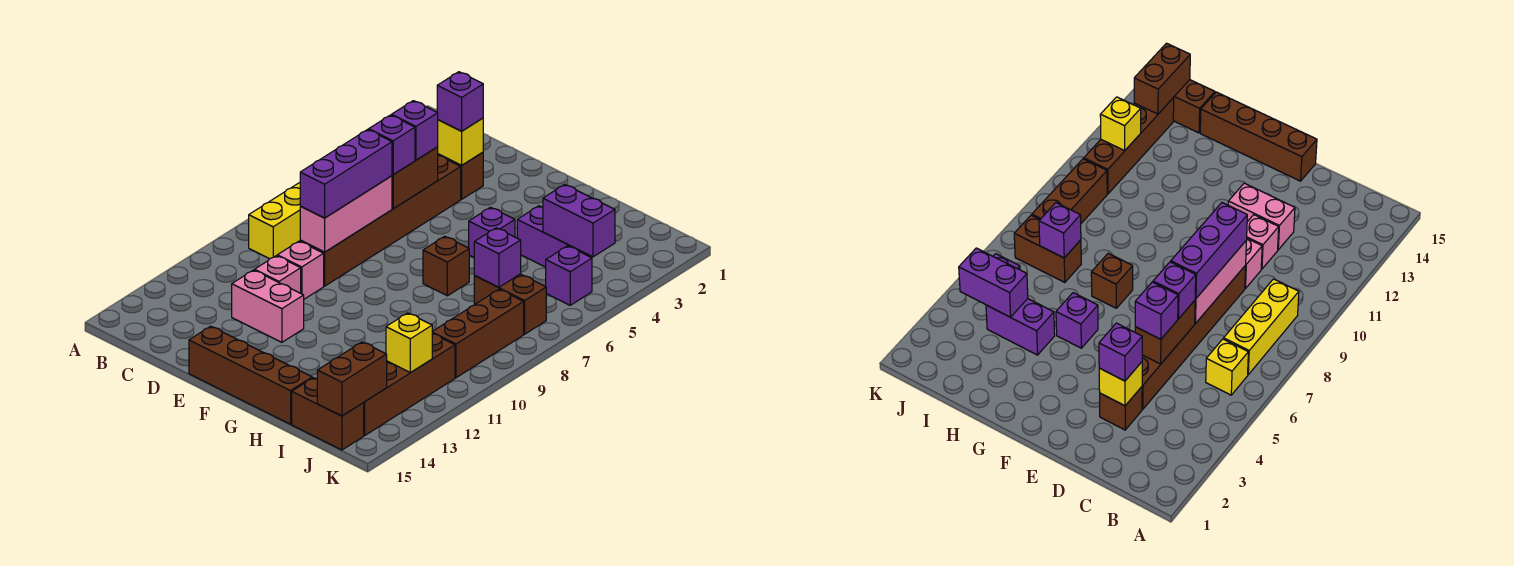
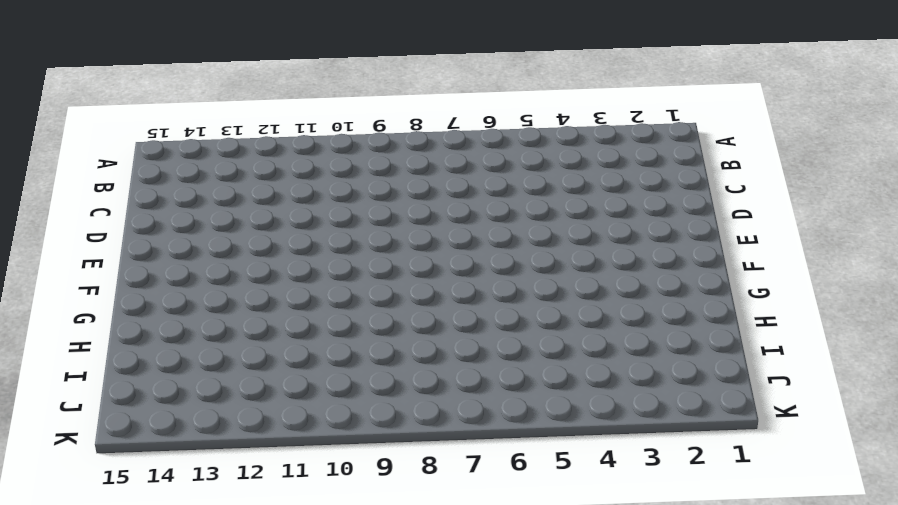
none -> yellow brick B6 level 1
none -> yellow brick B7:B9 level 1
none -> brown brick D3 level 1

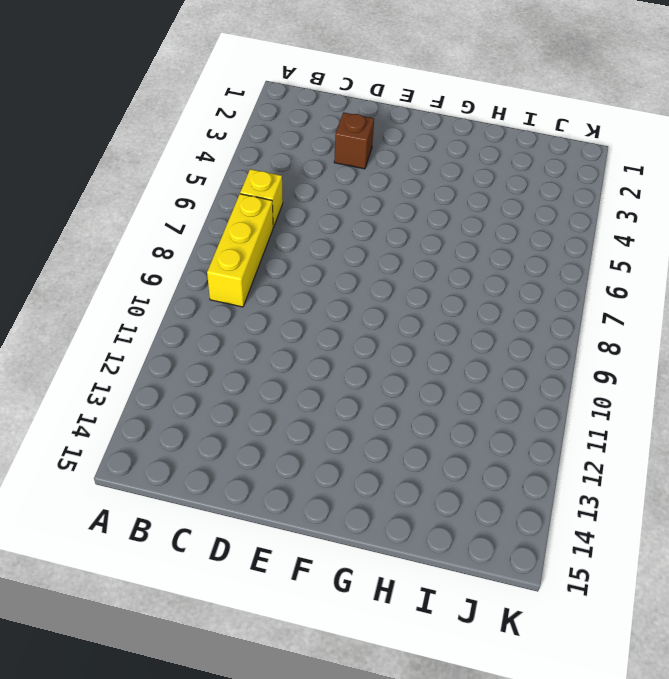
none -> brown brick D4:D9 level 1
none -> pink brick D10 level 1
none -> pink brick D11 level 1

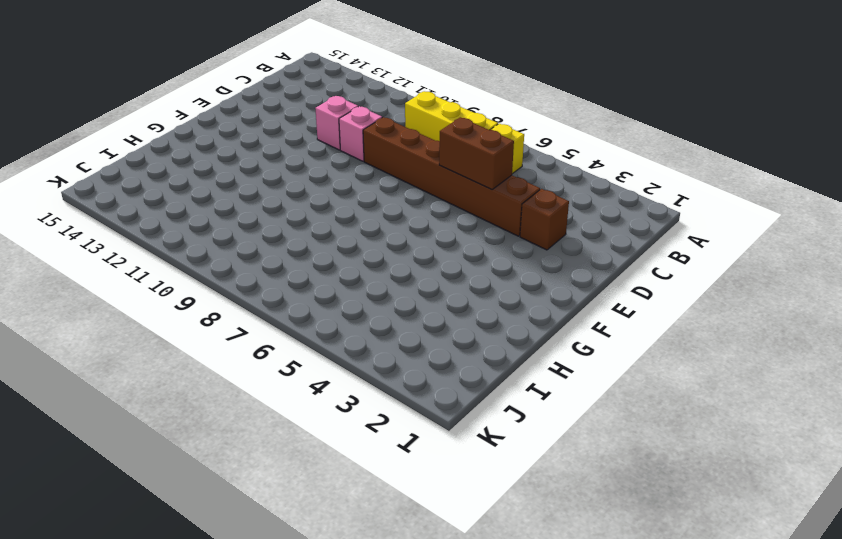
none -> pink brick D12:E12 level 1
none -> brown brick E15:H15 level 1
none -> purple brick G5 level 1

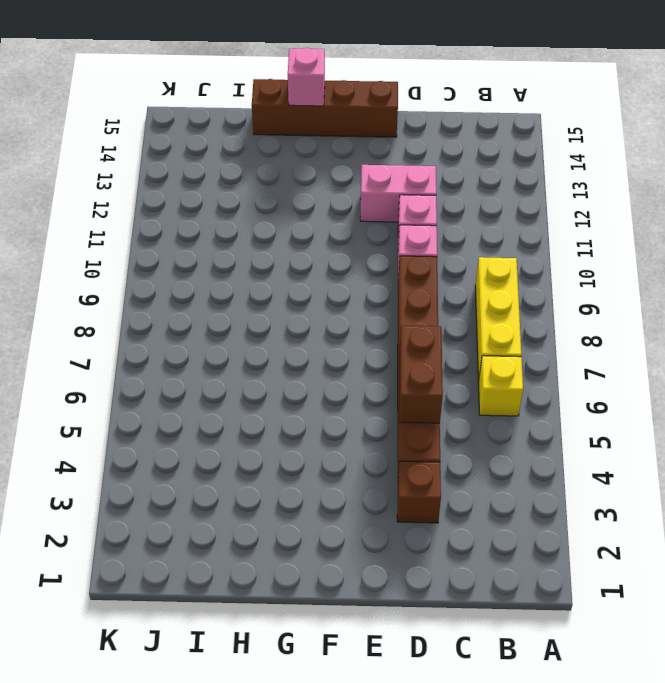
pink brick G15 level 2 -> none
none -> purple brick G5 level 1
none -> brown brick G7 level 1
none -> purple brick H4:I4 level 1

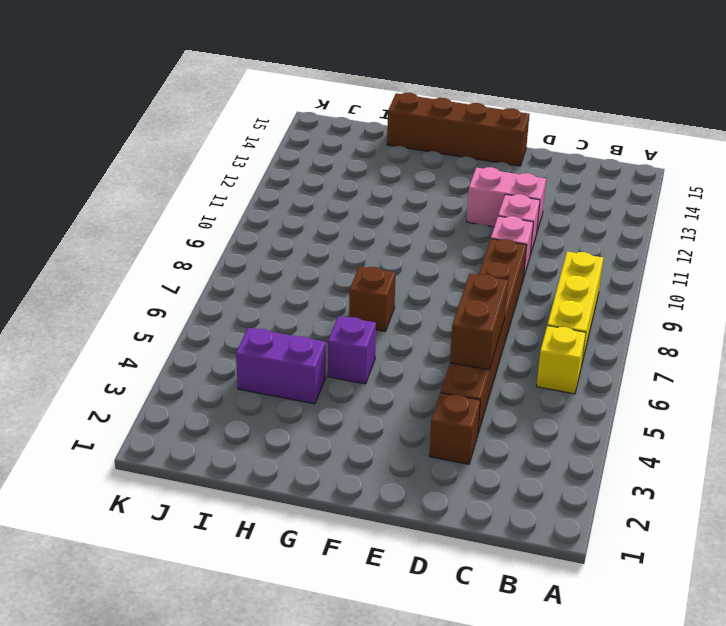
none -> brown brick I7:J7 level 1
none -> brown brick I15:J15 level 1
none -> purple brick J5 level 1

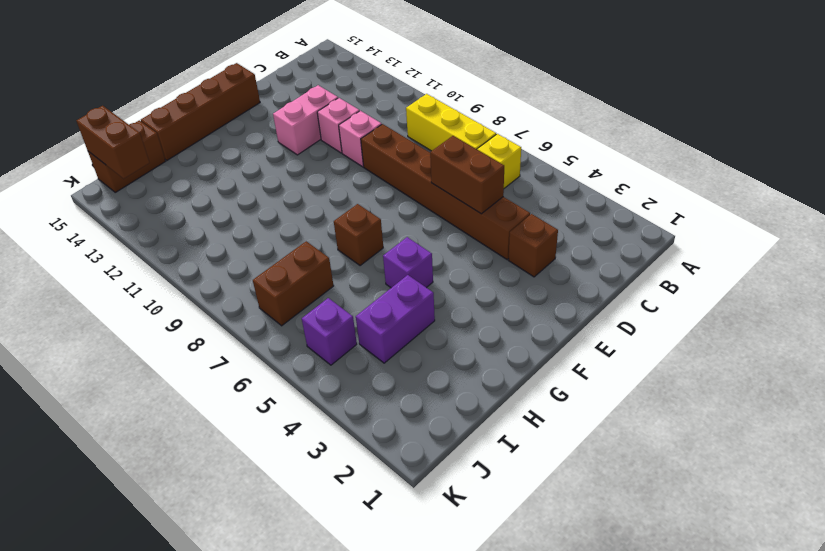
none -> brown brick J8:J10 level 1
none -> brown brick J11:J14 level 1
none -> yellow brick D3 level 2

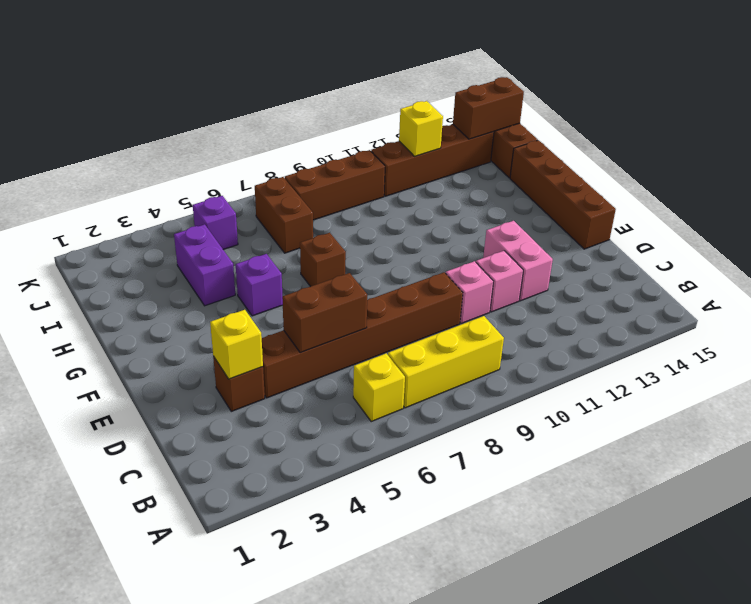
none -> pink brick D7:D9 level 2
none -> purple brick I4:J4 level 2
none -> purple brick I7 level 2

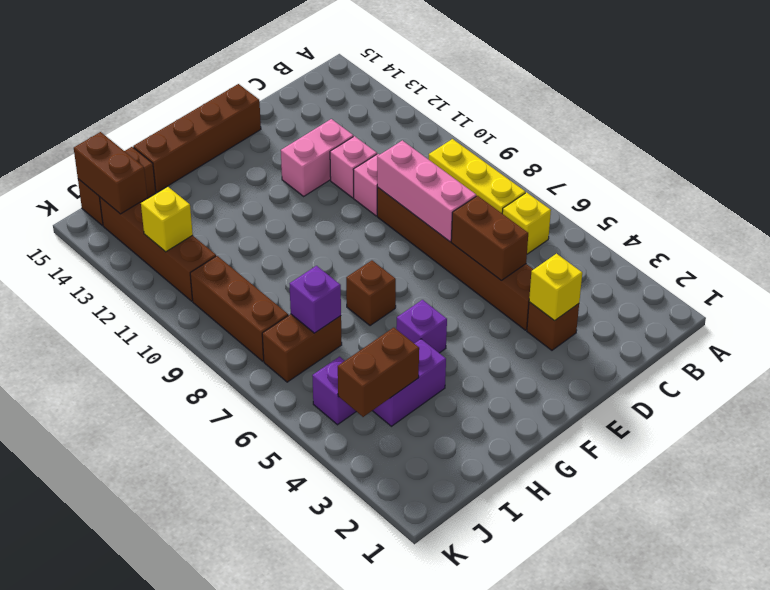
brown brick I4:J4 level 2 -> purple brick I4:J4 level 2
none -> purple brick D3 level 3
none -> purple brick D5 level 3
none -> purple brick D6 level 3

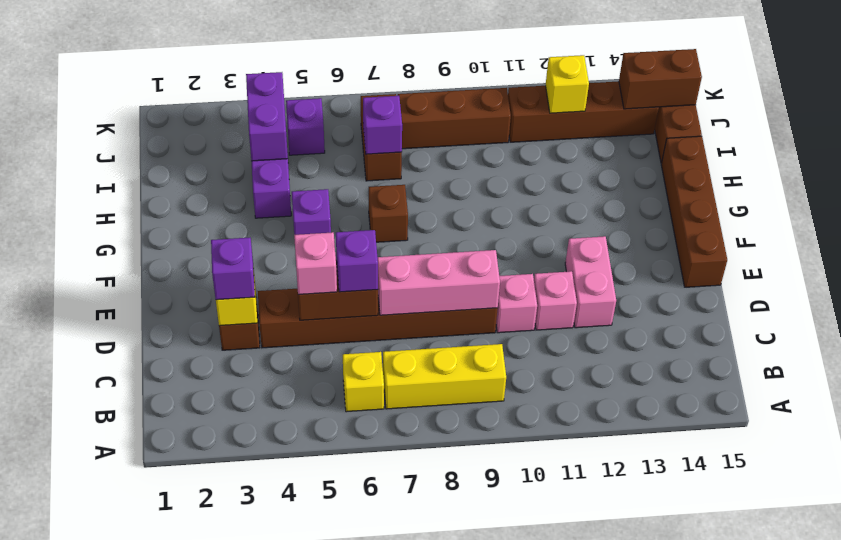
pink brick D5 level 3 -> purple brick D5 level 3
none -> purple brick D7:D9 level 3

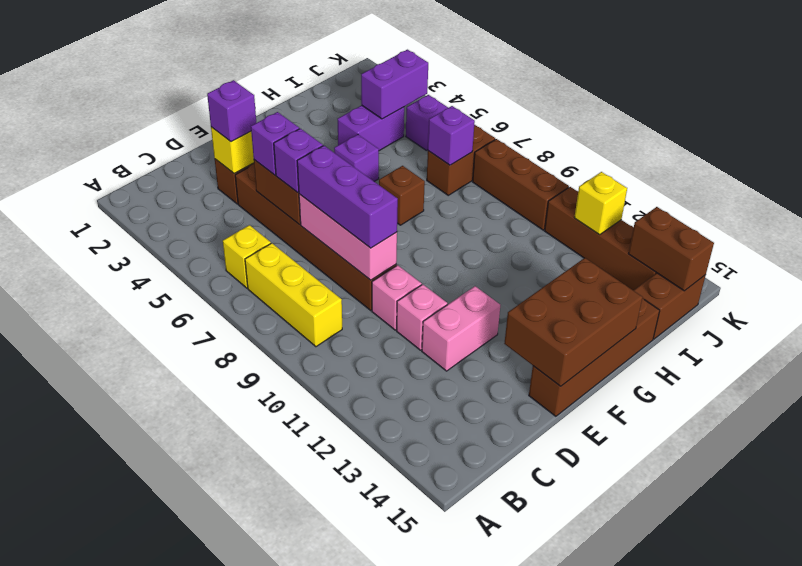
brown brick E14:G15 level 2 -> none

